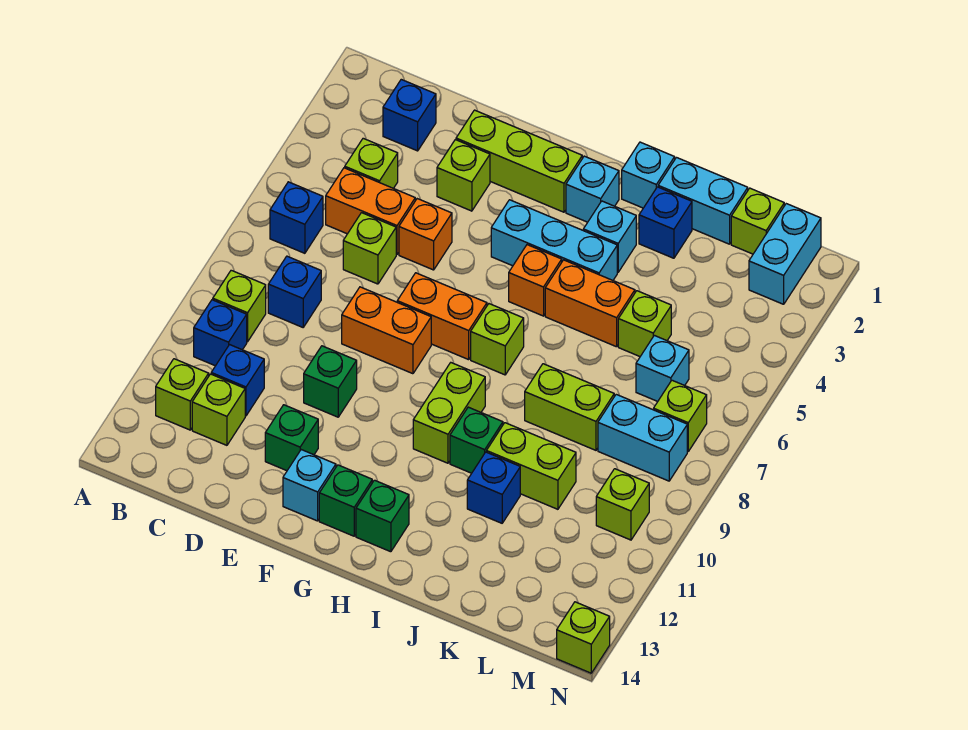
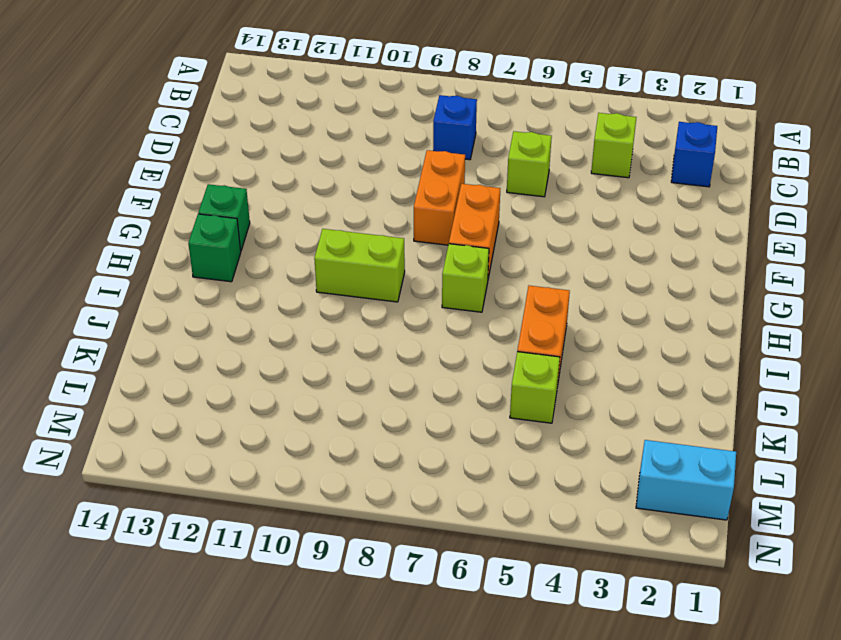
none -> blue brick B6 level 1
none -> lime brick B9 level 1
none -> blue brick B10 level 1
none -> lime brick B12 level 1

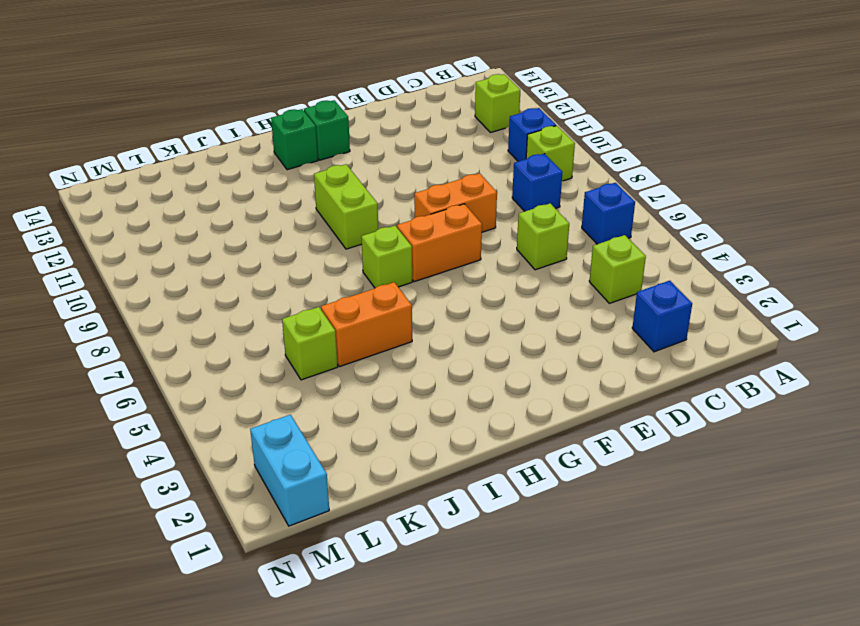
none -> orange brick C5:D5 level 1
none -> blue brick C11 level 1
none -> lime brick C12 level 1
none -> lime brick E2:G2 level 1

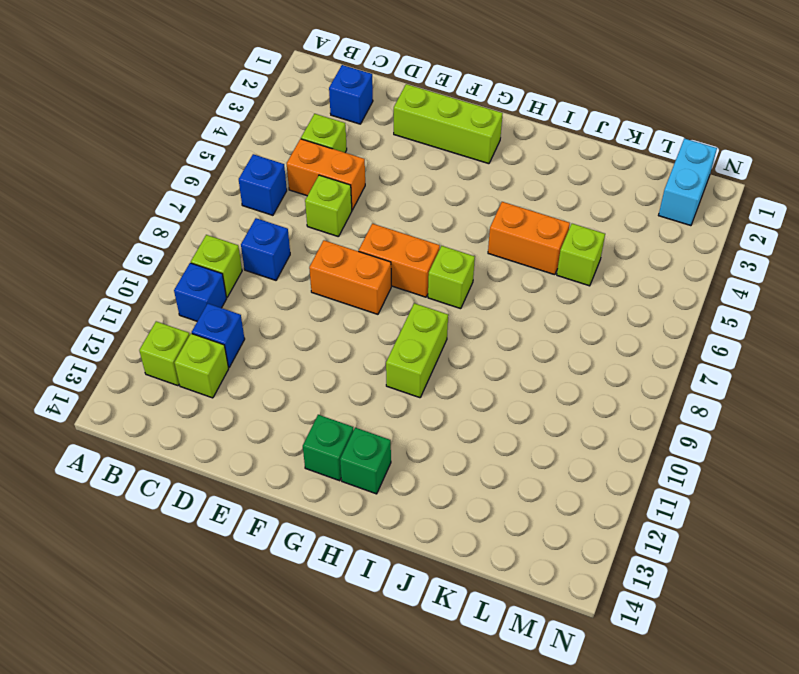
none -> lime brick E3 level 1
none -> orange brick E5 level 1
none -> green brick E10 level 1
none -> green brick E12 level 1

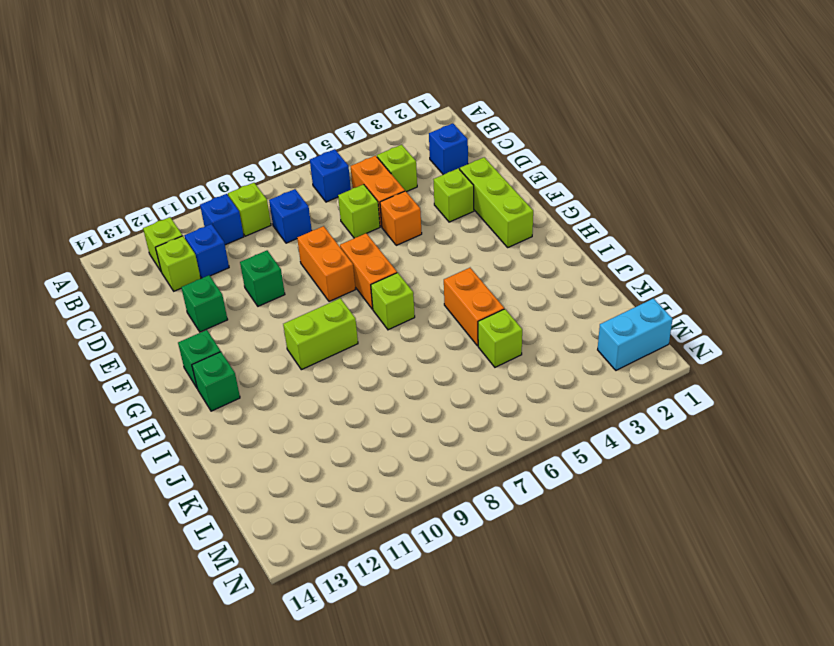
none -> cyan brick F13 level 1
none -> cyan brick G4:I4 level 1
none -> cyan brick H2 level 1
none -> orange brick H5 level 1

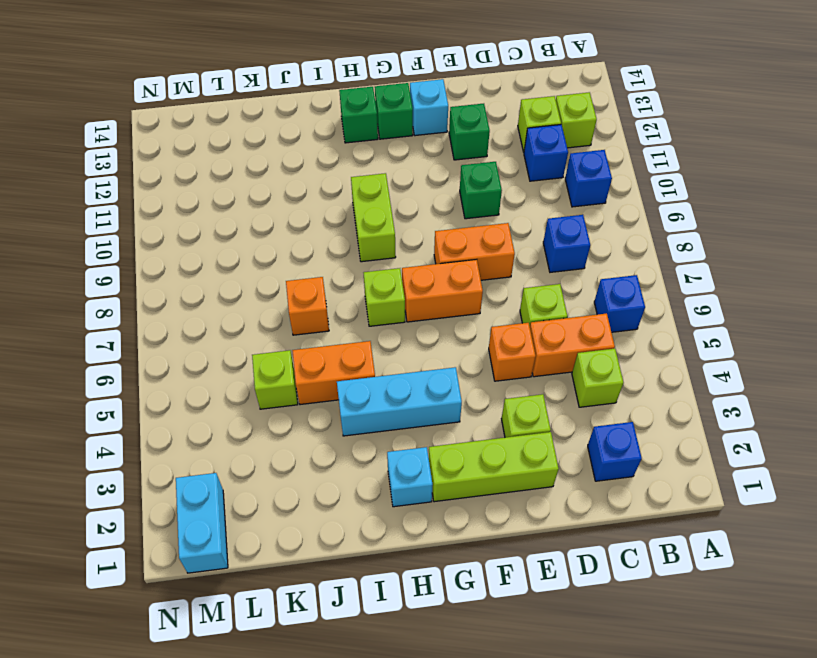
orange brick J7 level 1 -> orange brick H5 level 1
none -> lime brick B9 level 1
none -> cyan brick I1 level 1
none -> cyan brick I3 level 1
none -> green brick I10 level 1

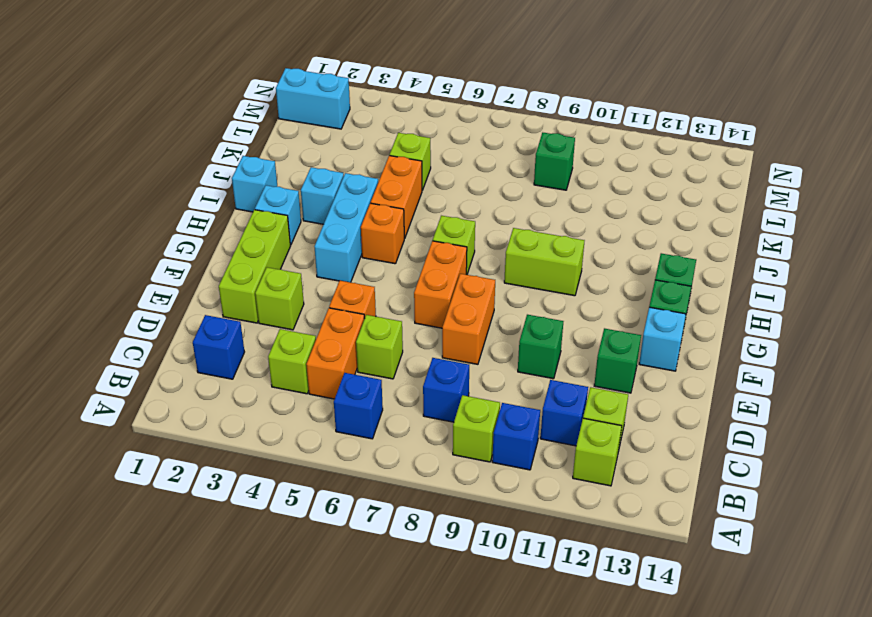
green brick L9 level 1 -> green brick I10 level 1
none -> cyan brick J1:K1 level 1
none -> blue brick J2 level 1
none -> lime brick J8:K8 level 1
none -> lime brick J10:K10 level 1

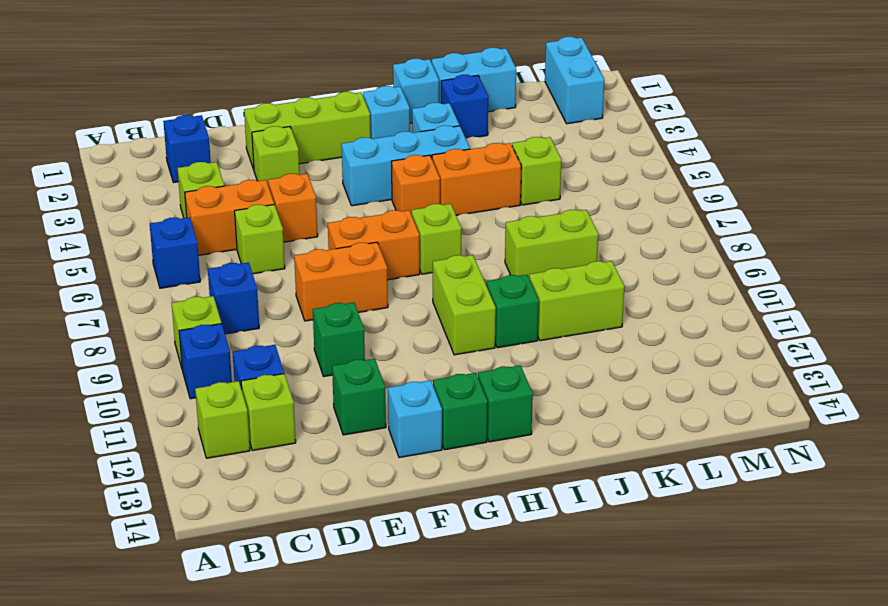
none -> blue brick J11 level 1
none -> lime brick L1 level 1
none -> cyan brick L6 level 1
none -> cyan brick L8:M8 level 1

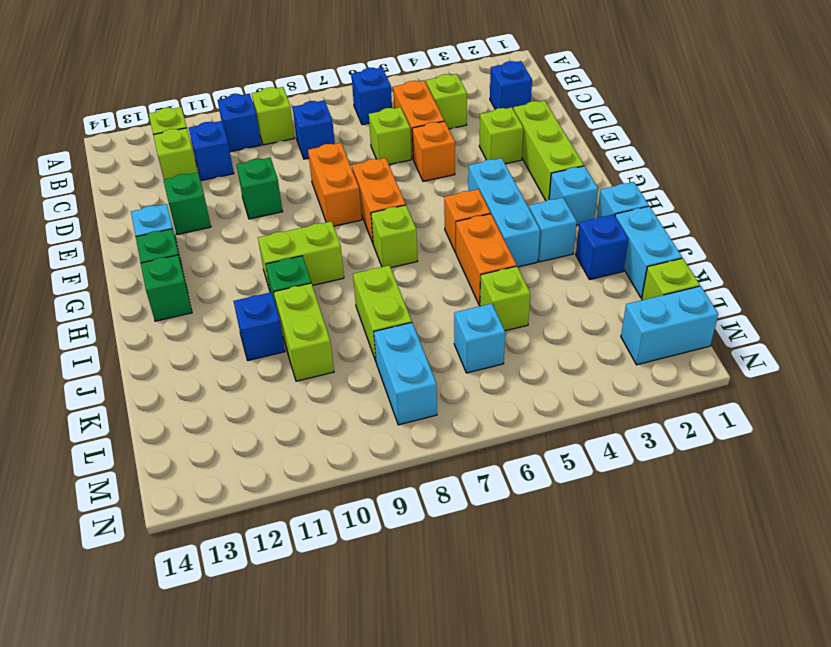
none -> lime brick M7 level 1
none -> lime brick M10 level 1
none -> lime brick N14 level 1

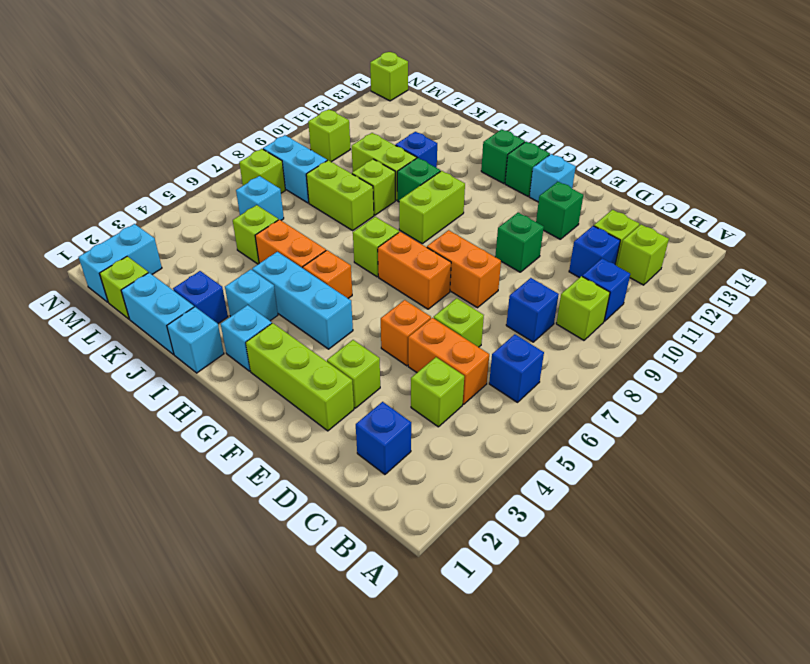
lime brick J9 level 1 -> none

